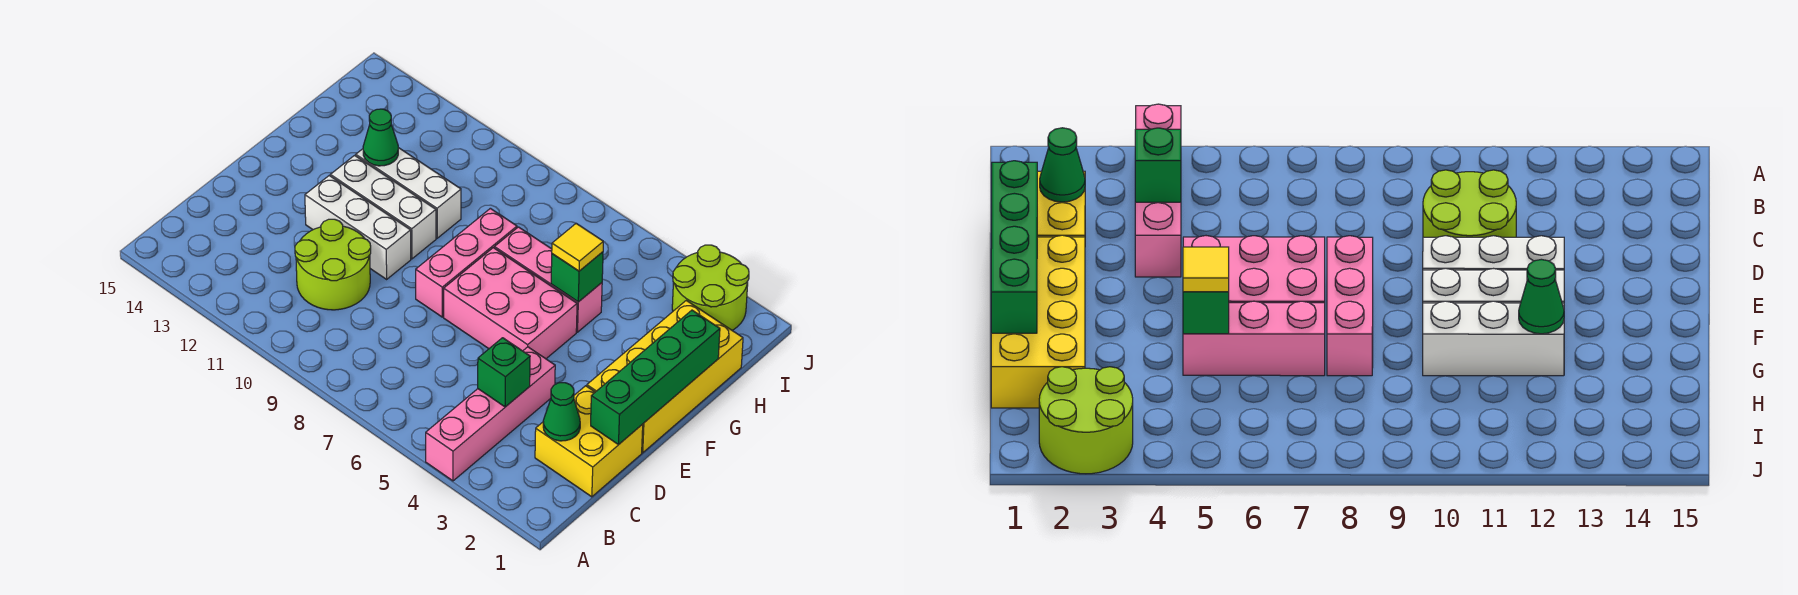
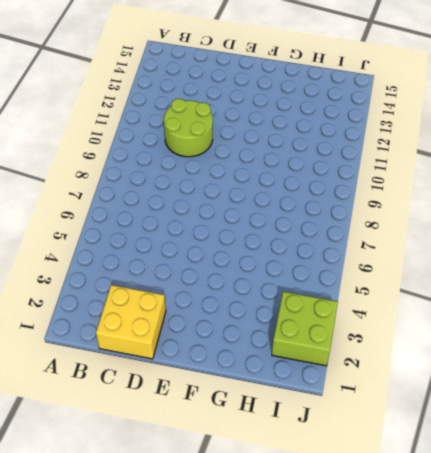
lime brick I2:J3 level 1 -> lime round brick I2:J3 level 1
none -> pink brick A4:D4 level 1
none -> yellow brick E1:H2 level 1
none -> pink brick E5:F7 level 1

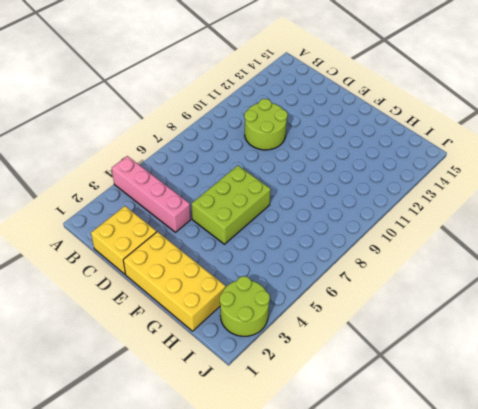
lime brick E5:F7 level 1 -> pink brick E5:F7 level 1
none -> pink brick E8:G8 level 1
none -> white brick E10:E12 level 1
none -> white brick F10:F12 level 1

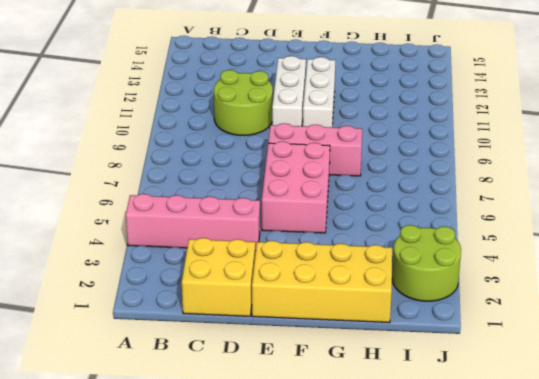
none -> pink brick G5:G7 level 1
none -> white brick G10:G12 level 1
none -> green cone C2 level 2

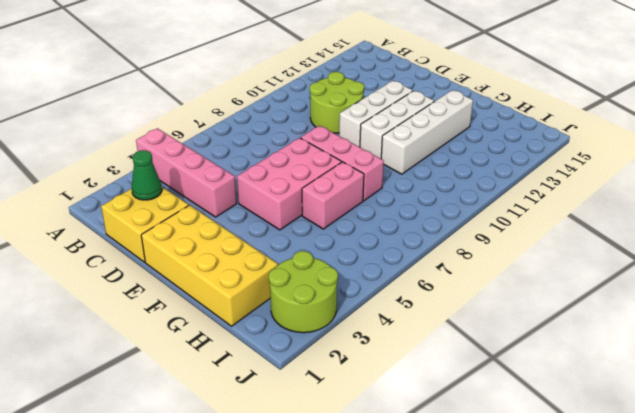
pink brick G6:G7 level 1 -> pink brick G5:G7 level 1
white brick G10:G13 level 1 -> white brick G10:G12 level 1
none -> green brick C4 level 2
none -> green brick D1:G1 level 2
none -> green brick G5 level 2

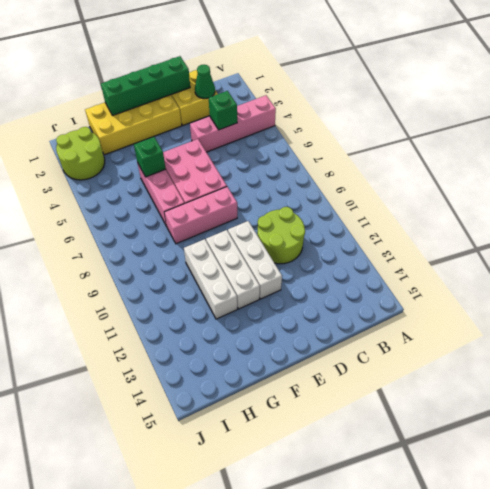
none -> green cone G12 level 2
none -> yellow tile G5 level 3

